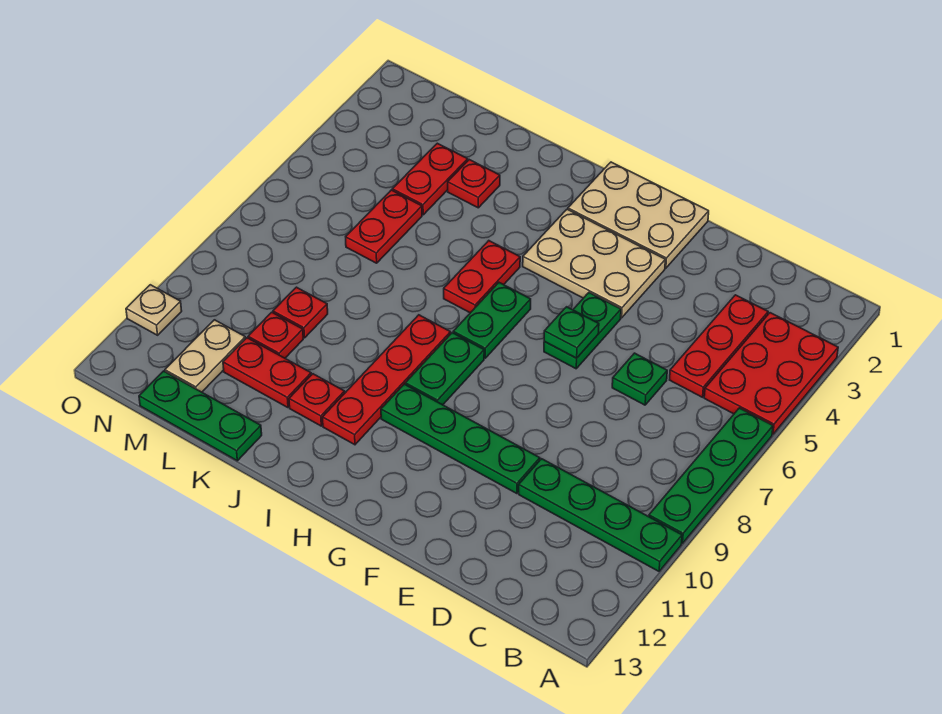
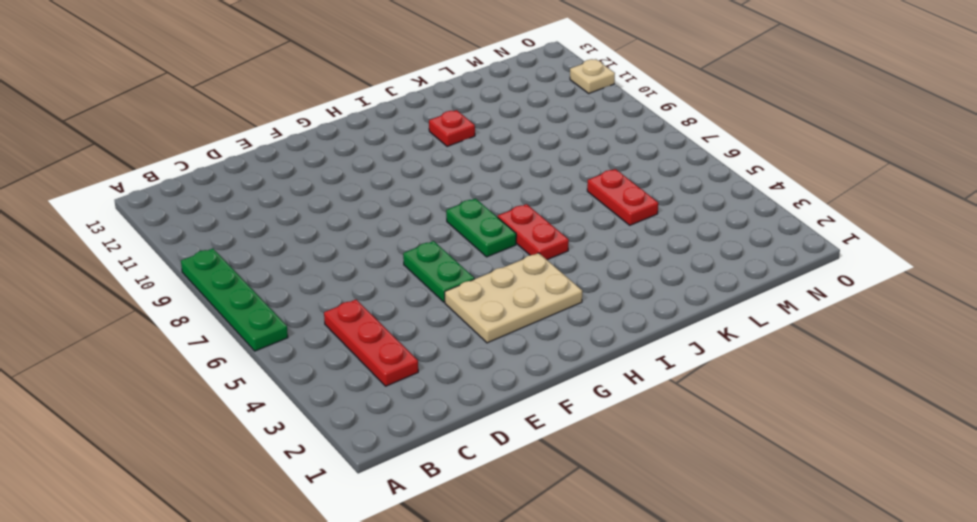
none -> red plate A3:B5 level 1
none -> green plate A10:D10 level 1
none -> green plate D6 level 1

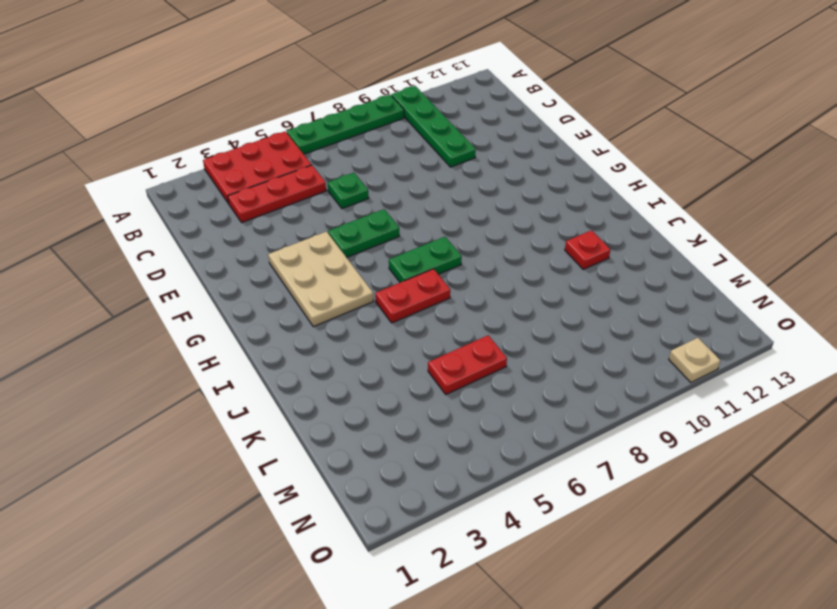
none -> green plate E10:H10 level 1
none -> tan plate F1:H2 level 1
none -> green plate H8:H9 level 1

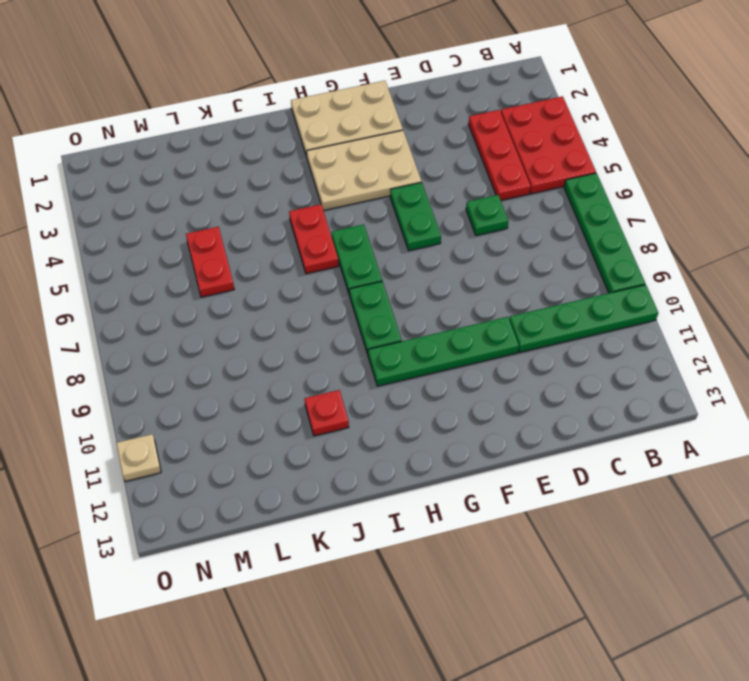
none -> red plate I8:I11 level 1
none -> red plate K3 level 1
none -> red plate K11:L11 level 1

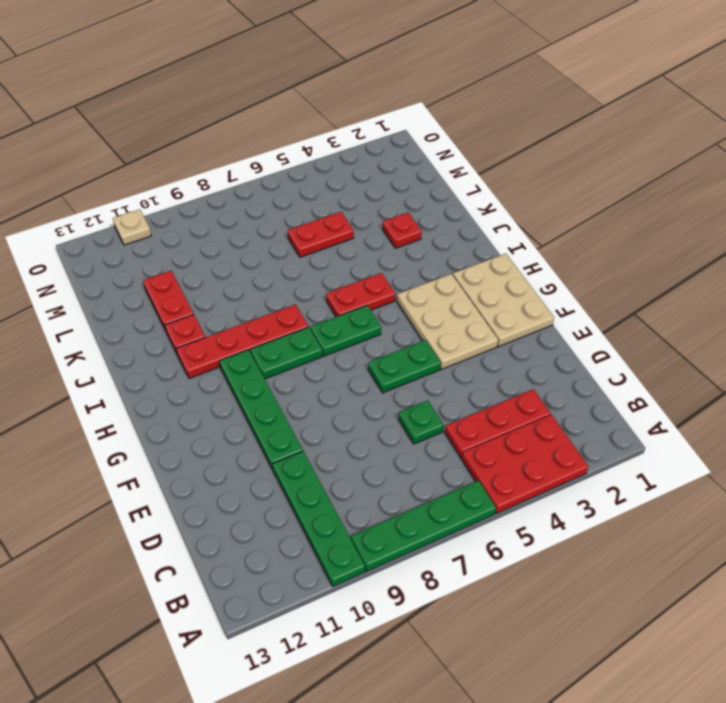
none -> green plate K13:M13 level 1
none -> red plate L3:L4 level 1
none -> red plate L9 level 1

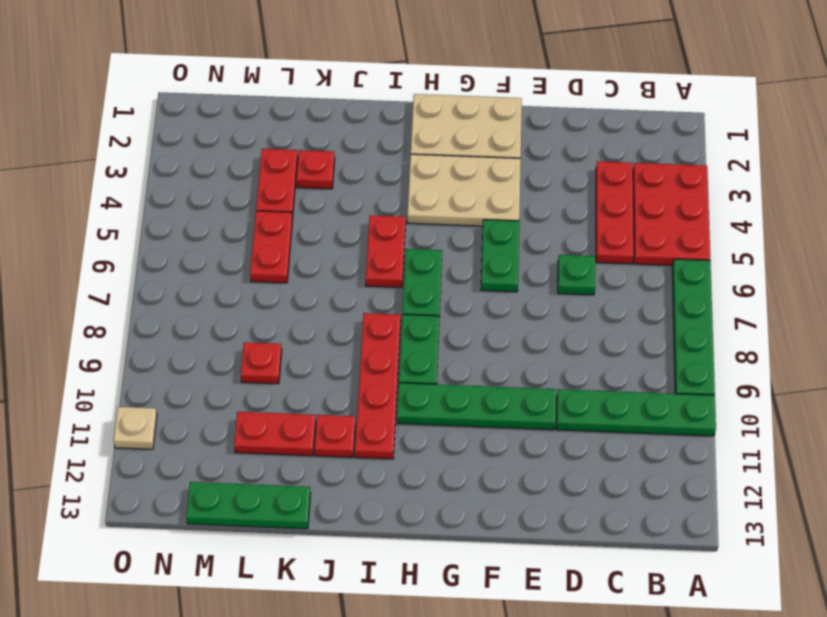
none -> red plate L10 level 1
none -> tan plate M11:M12 level 1
none -> green plate F6 level 2

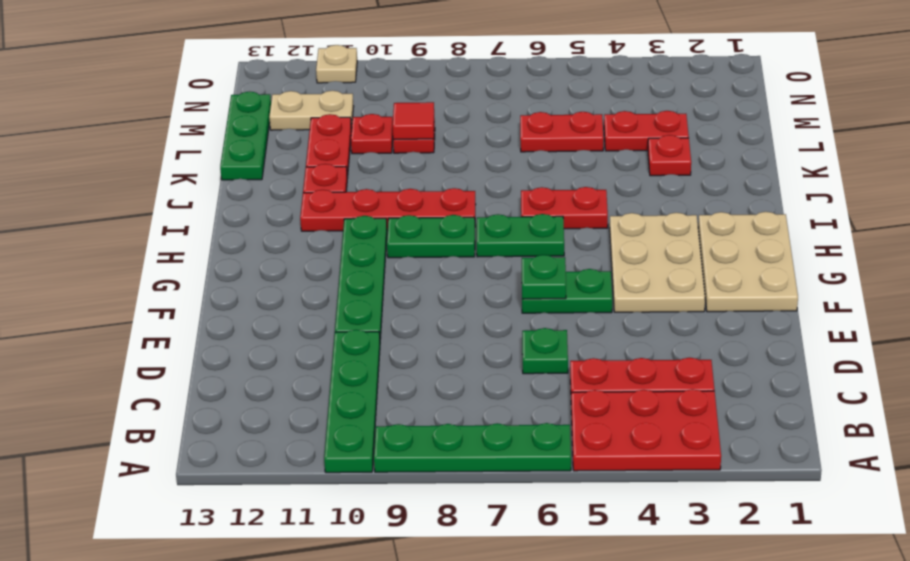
red tile L9 level 2 -> none

